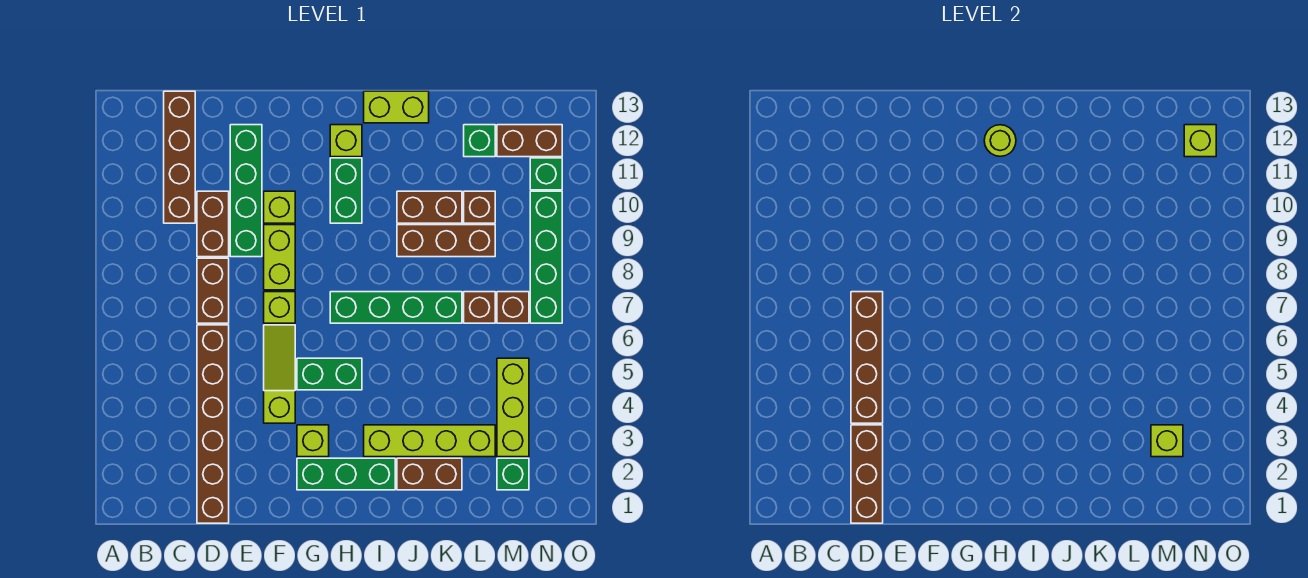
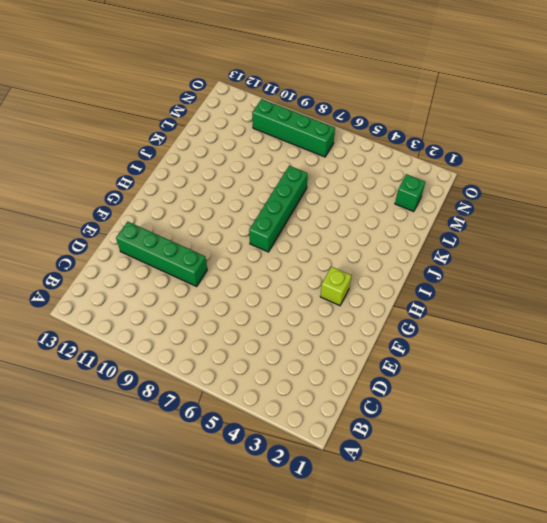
none -> brown brick C10:C13 level 1
none -> brown brick D1:D6 level 1
none -> brown brick D7:D8 level 1
none -> brown brick D9:D10 level 1

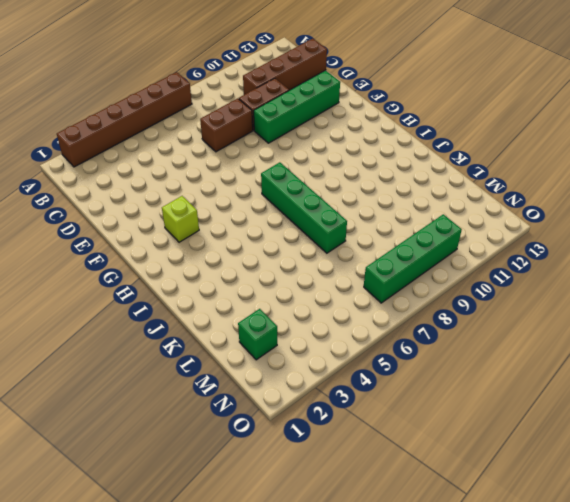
brown brick A2:A7 level 1 -> brown brick D1:D6 level 1
none -> lime slope F4:F6 level 1 top 4
none -> lime brick F7 level 1
none -> lime brick F8:F9 level 1
none -> lime brick F10 level 1

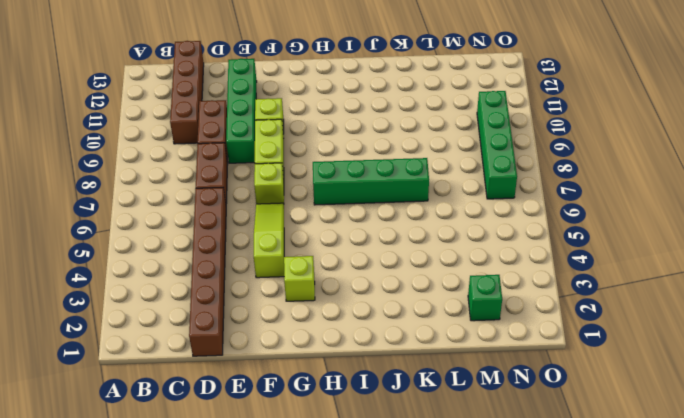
none -> green brick G2:I2 level 1
none -> green brick G5:H5 level 1
none -> green brick H10:H11 level 1
none -> lime brick H12 level 1

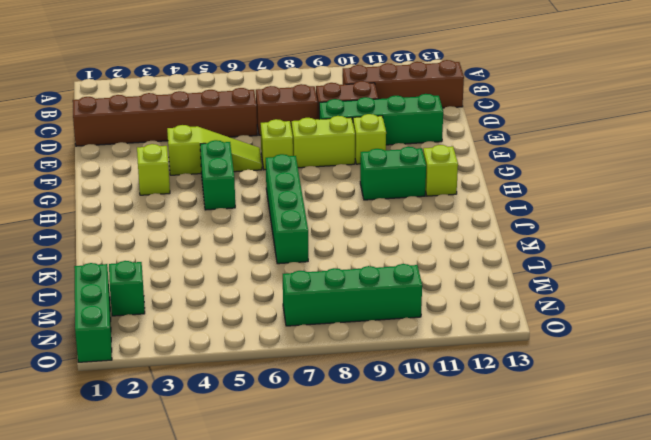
green brick M1:O1 level 1 -> green brick G2:I2 level 1
none -> lime brick I3:L3 level 1
none -> lime brick I13:J13 level 1
none -> brown brick J2:K2 level 1
none -> brown brick J9:L9 level 1

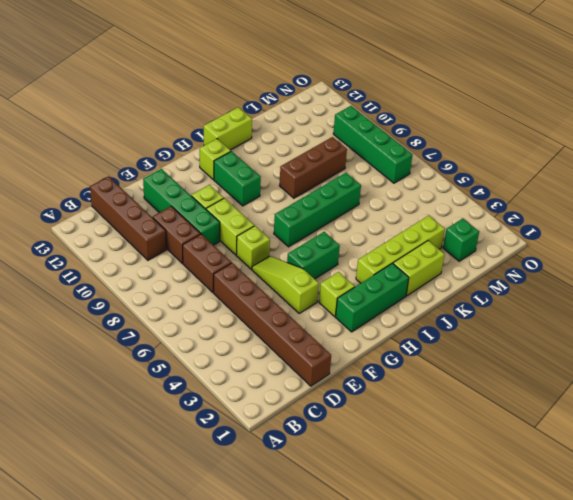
lime brick J2:K2 level 1 -> brown brick J2:K2 level 1
none -> brown brick J10:K10 level 1
none -> brown brick L7 level 1
none -> brown brick L10 level 1
none -> green brick L12 level 1

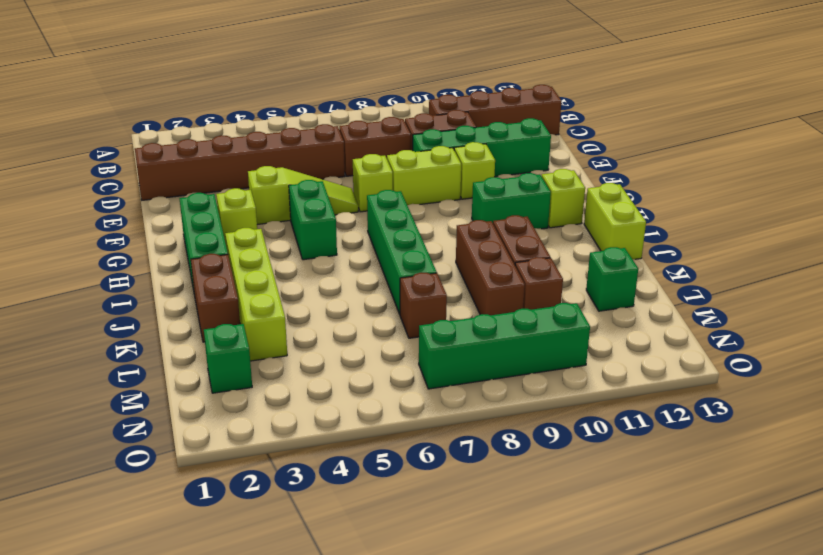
none -> lime brick M3:M5 level 1
none -> brown brick M7 level 1
none -> brown brick M12:N12 level 1
none -> green brick N11 level 1

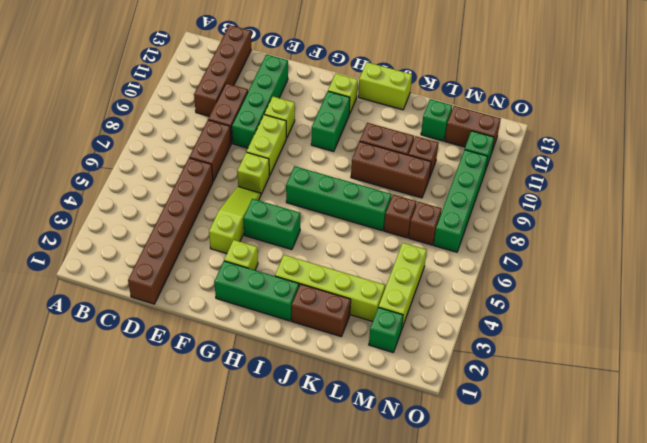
none -> brown brick D1:D3 level 2
none -> brown brick D4:D7 level 2
none -> lime round brick H12 level 2
none -> lime brick M3 level 2

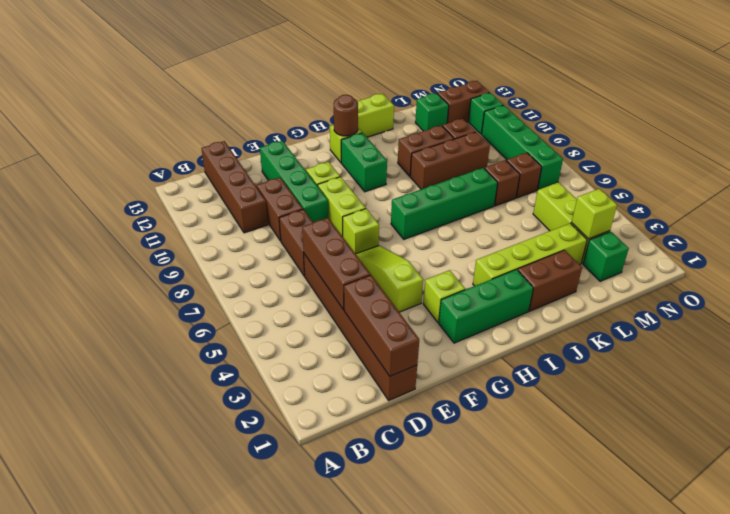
brown brick D4:D6 level 2 -> brown brick D4:D7 level 2
brown round brick H12 level 2 -> lime round brick H12 level 2
none -> green brick G5:H5 level 1
none -> lime brick N12 level 2

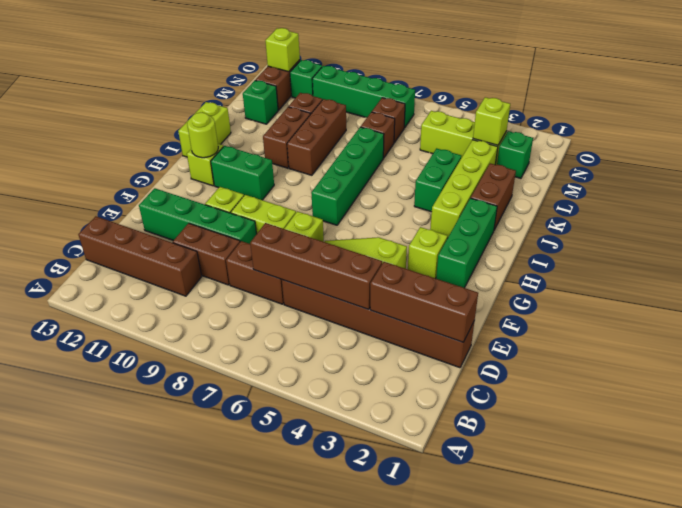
green brick J4:K4 level 1 -> green brick G5:H5 level 1

